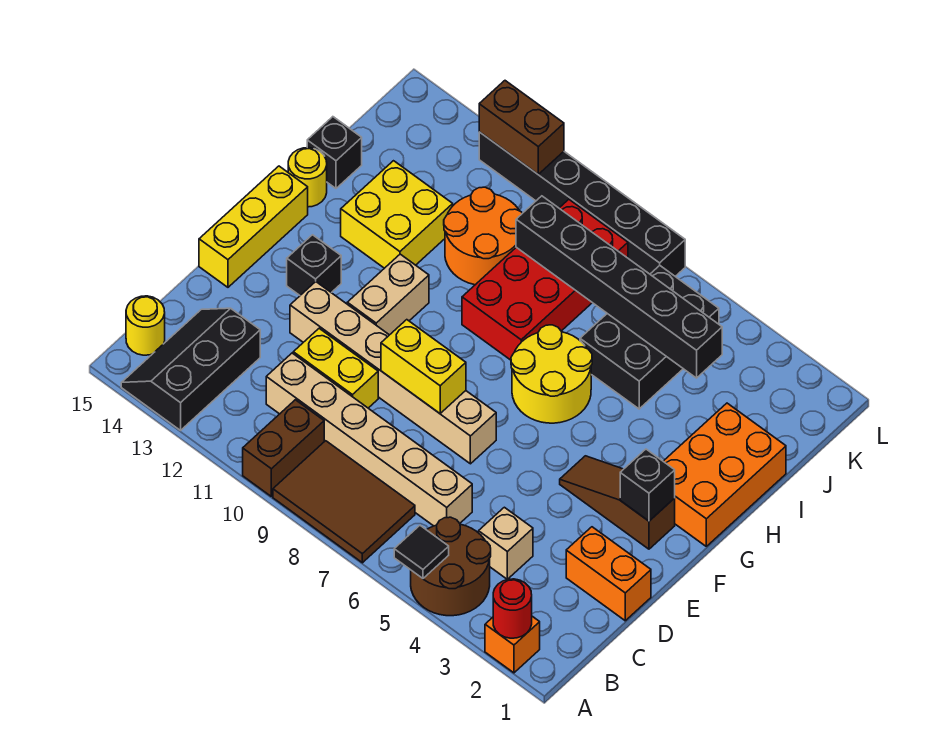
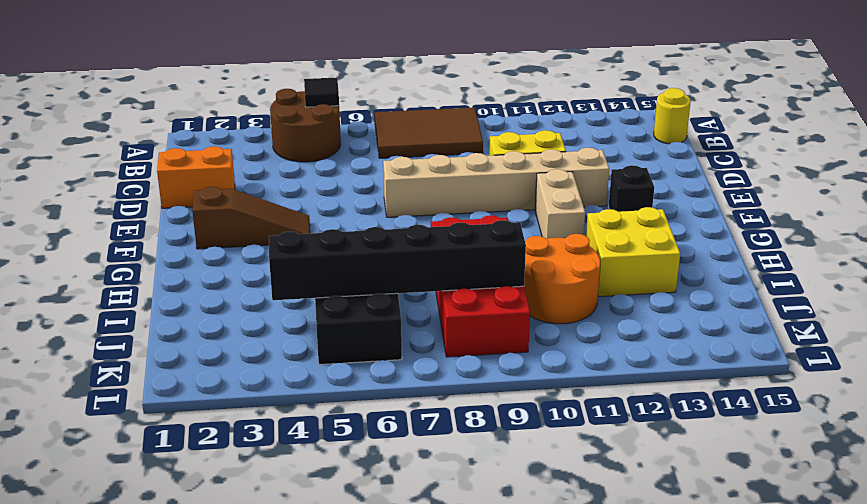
none -> orange brick A2 level 1
none -> brown brick A10:B10 level 1
none -> black slope A13:C14 level 1 top 13
none -> tan brick C4 level 1

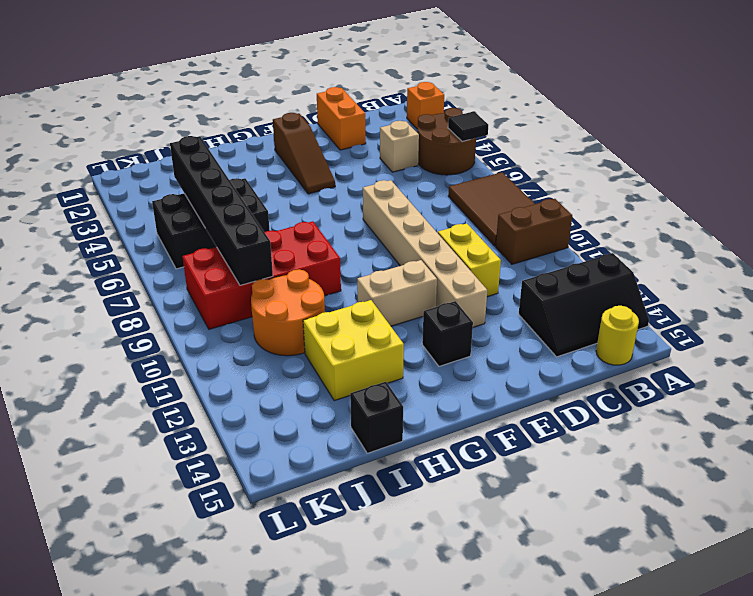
none -> tan brick C6:C11 level 1
none -> yellow brick E15:G15 level 1
none -> orange brick G1:I2 level 1
none -> yellow round brick G6:H7 level 1

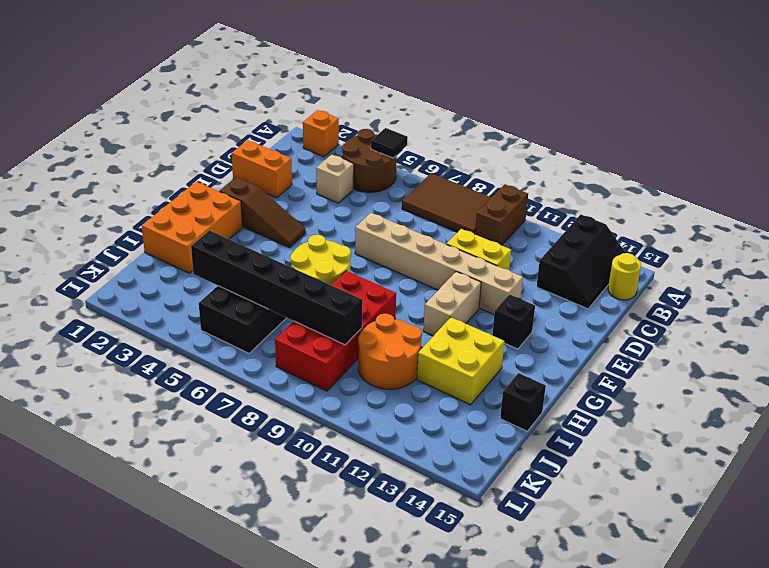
none -> tan brick C6:C11 level 1
none -> yellow brick E15:G15 level 1
none -> yellow round brick H15 level 1
none -> black brick L7:L12 level 1

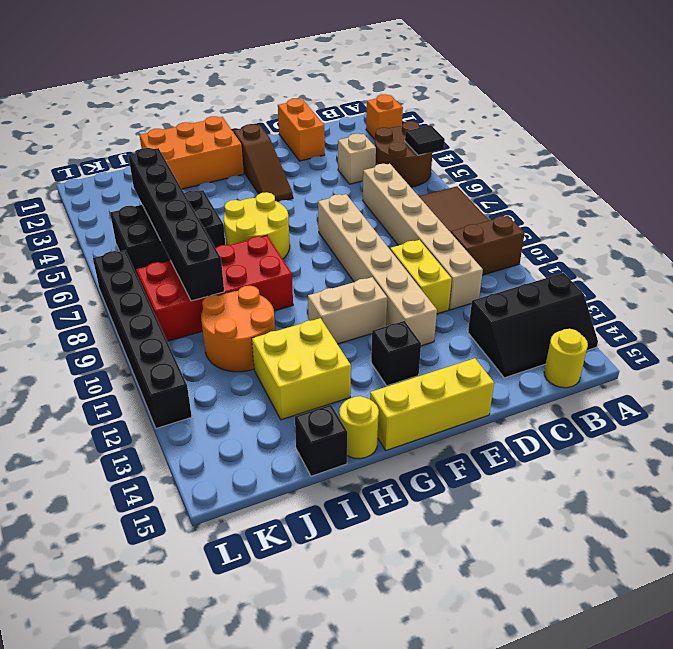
none -> red round brick A2 level 2
none -> yellow brick E8:E9 level 2
none -> black brick F2 level 2
none -> brown brick L11:L12 level 2

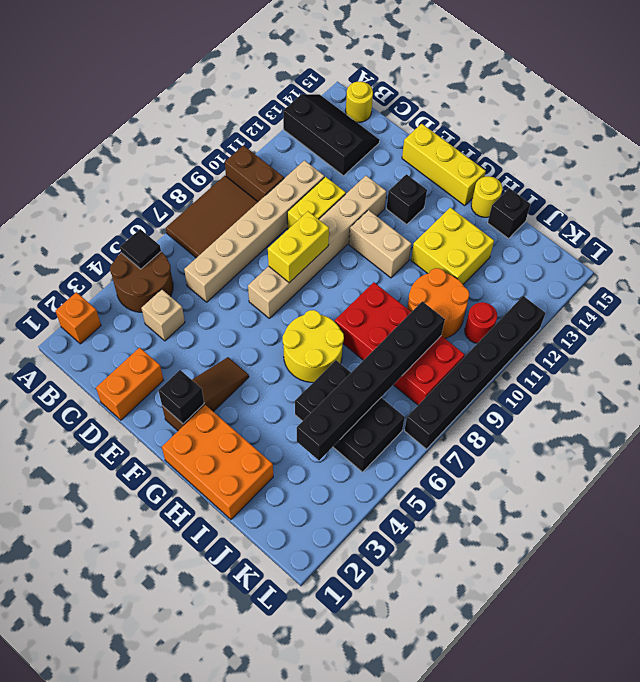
red round brick K11 level 1 -> red round brick A2 level 2
none -> brown brick L11:L12 level 2

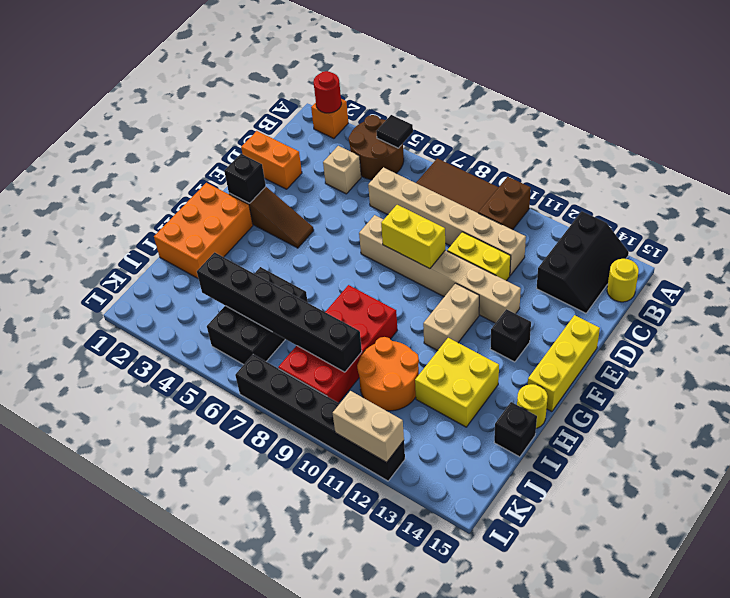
tan brick L11:L12 level 2 -> brown brick L11:L12 level 2
none -> yellow round brick G6:H7 level 1

